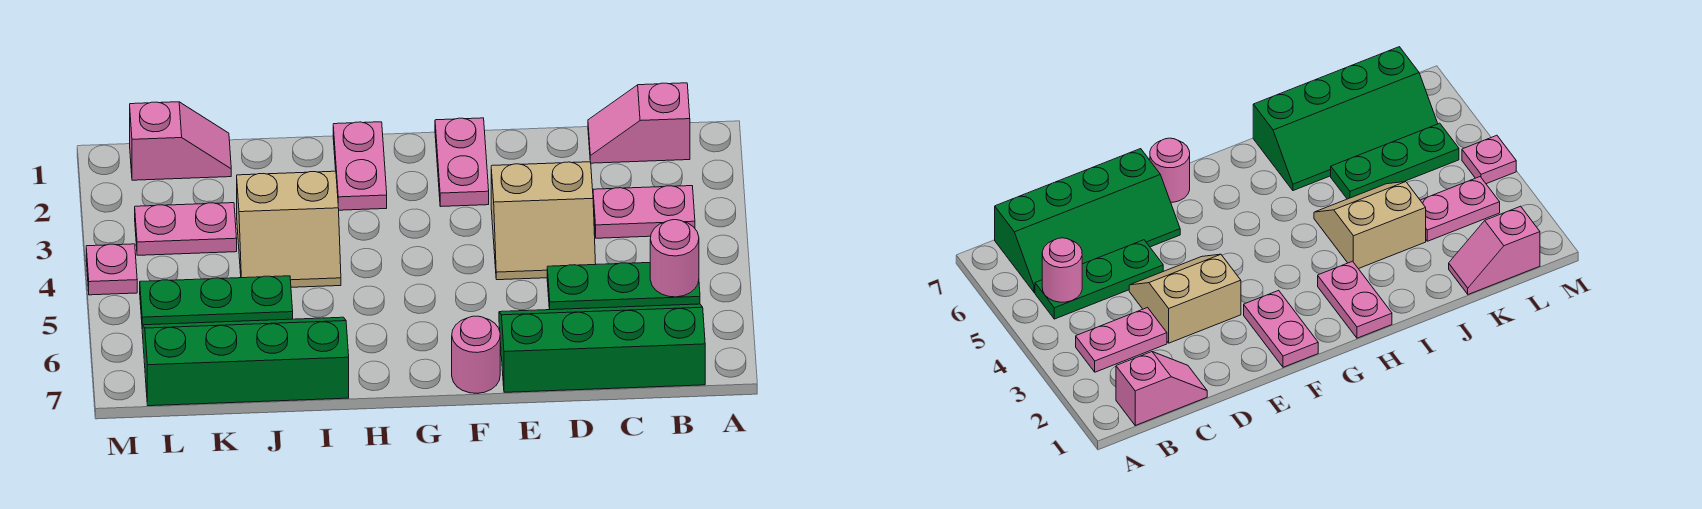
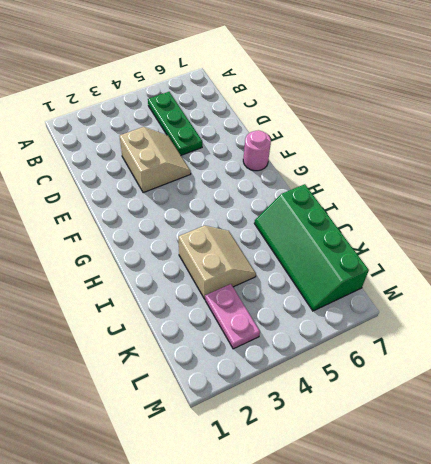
none -> pink slope B1:C1 level 1 top B
none -> pink plate B3:C3 level 1
none -> green slope B6:E7 level 1 top 7

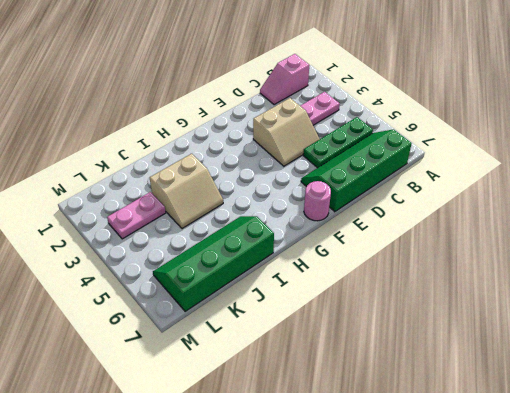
none -> pink plate F1:F2 level 1
none -> pink plate H1:H2 level 1
none -> green plate J5:L5 level 1

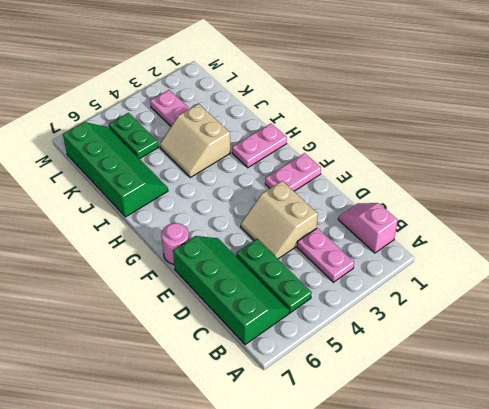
green plate K5:L5 level 1 -> green plate J5:L5 level 1
none -> pink slope K1:L1 level 1 top L
none -> pink plate M4 level 1
none -> pink round brick B5 level 2

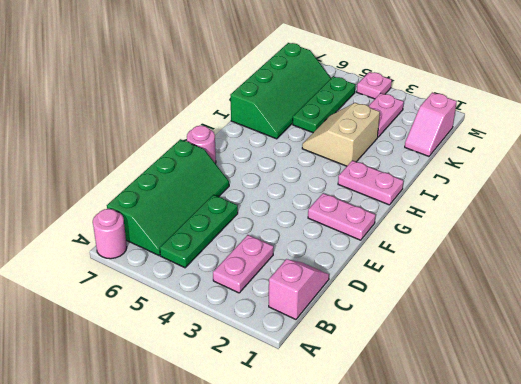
pink round brick A7 level 1 -> pink round brick B5 level 2
none -> tan slope D3:E4 level 1 top 3

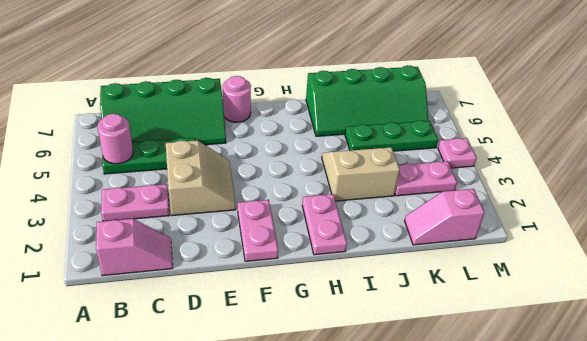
tan slope D3:E4 level 1 top D -> tan slope D3:E4 level 1 top 3

